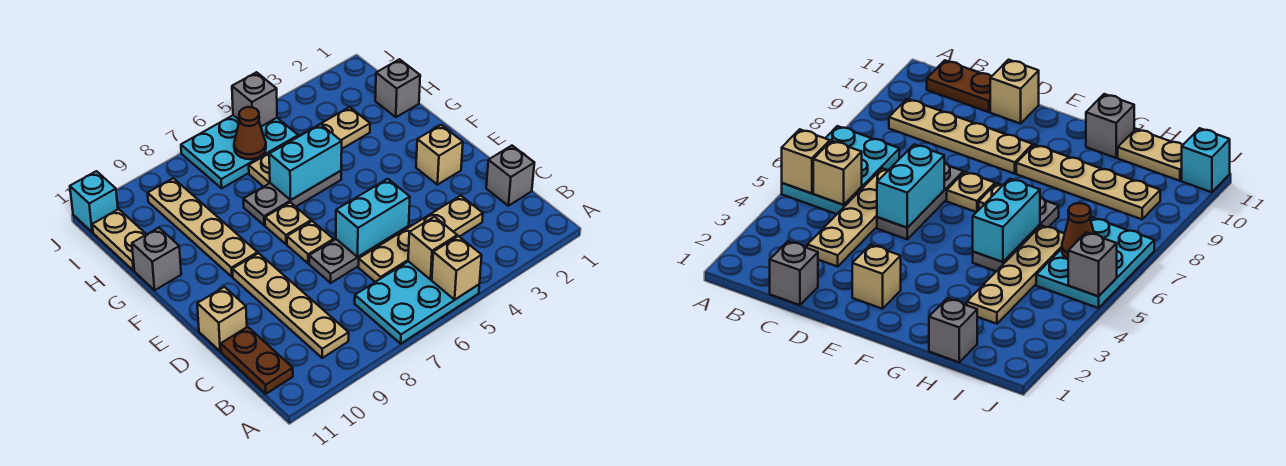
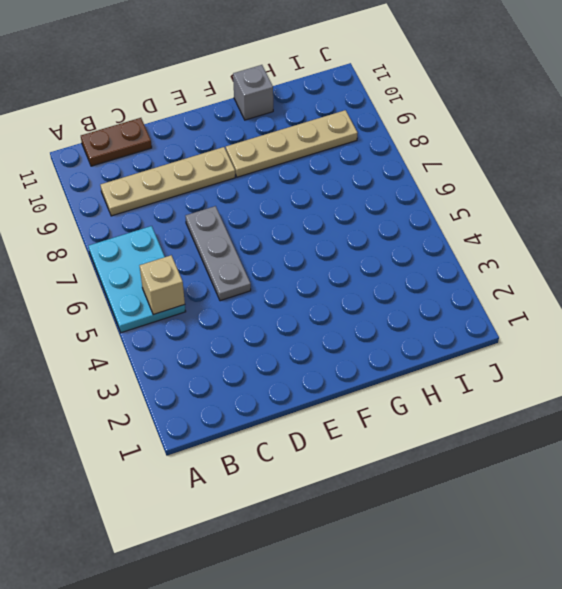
none -> grey brick C1 level 1
none -> tan plate C3:C6 level 1
none -> tan brick D11 level 1

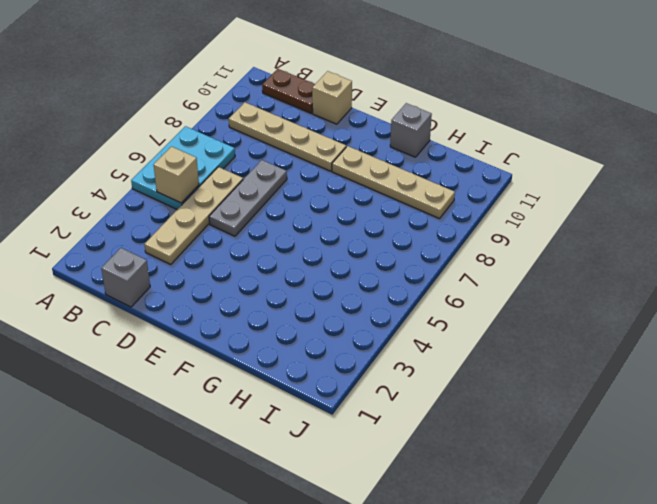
none -> tan brick E2 level 1
none -> tan plate E7 level 1
none -> tan plate F7 level 1

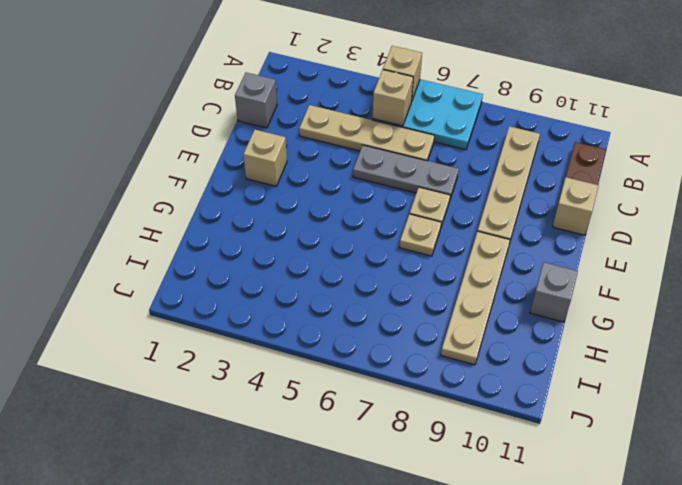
none -> grey plate G5:G7 level 1
none -> grey brick H1 level 1
none -> tan plate H3:H6 level 1

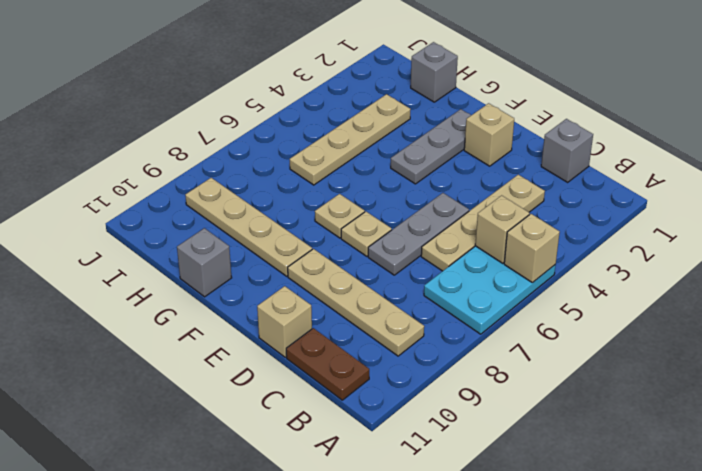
grey plate F2:F4 level 1 -> grey plate G5:G7 level 1
none -> tan plate H11:I11 level 1
none -> cyan plate I5:J7 level 1
none -> cyan brick J11 level 1

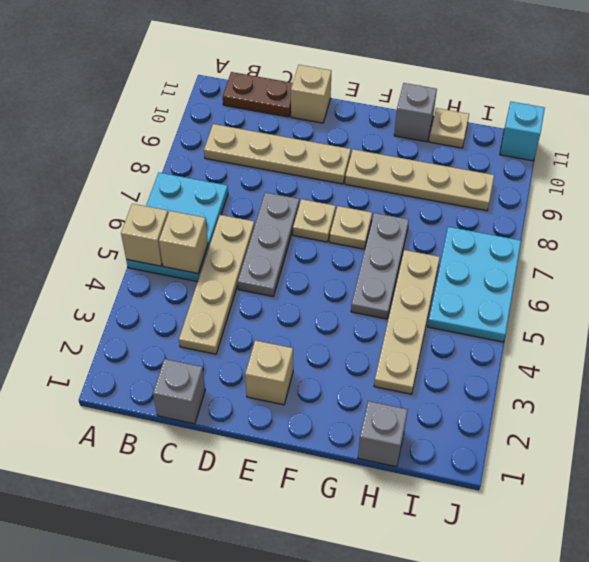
tan plate H11 level 1 -> tan plate H11:I11 level 1
none -> cyan brick D5:D6 level 2
none -> cyan brick G5:G6 level 2
none -> brown cone I6 level 2

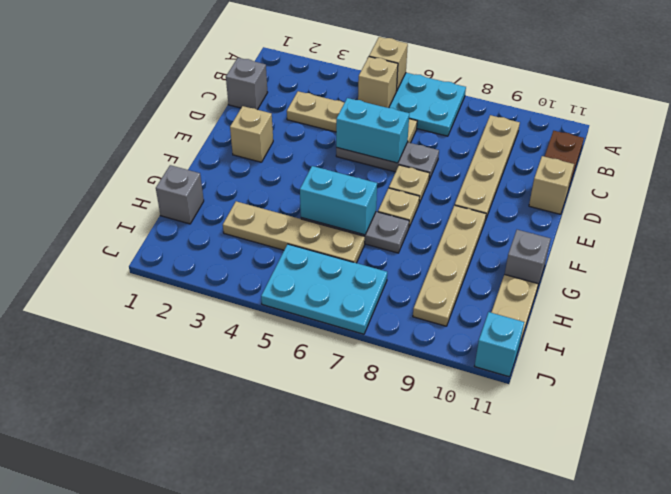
none -> brown cone I6 level 2
none -> grey brick J5 level 2

